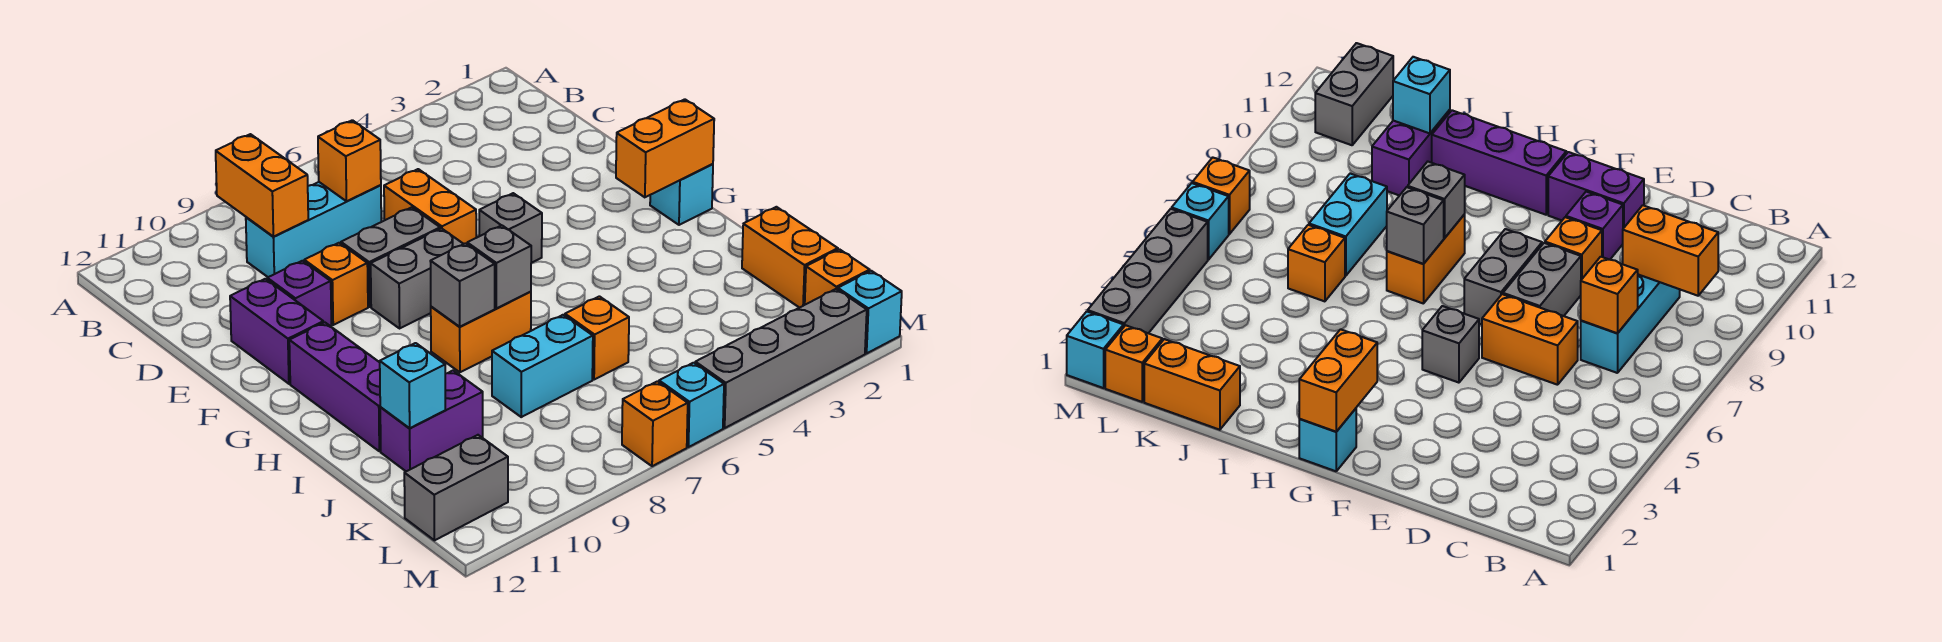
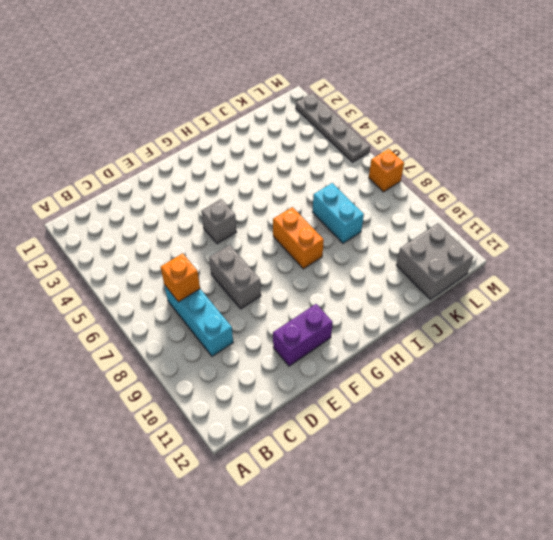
grey brick K11:L12 level 1 -> grey brick L11:L12 level 1
grey plate M2:M5 level 1 -> grey brick M2:M5 level 1
none -> orange brick D6:E6 level 1
none -> orange brick E9 level 1
none -> purple brick E10 level 1

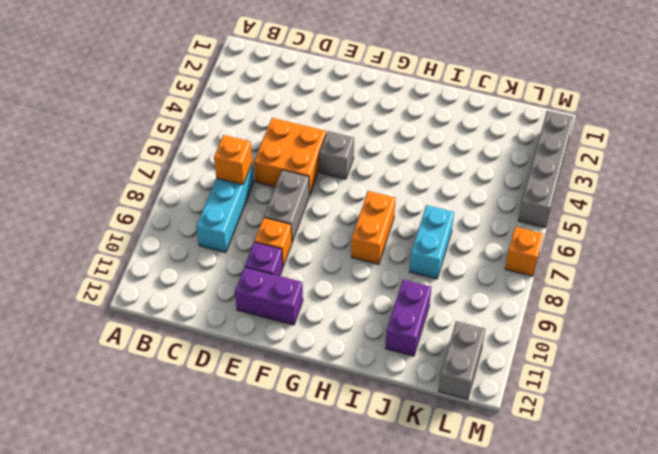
orange brick D5:E6 level 1 -> orange brick D6:E6 level 1
none -> grey brick F7:F8 level 1
none -> cyan brick G1 level 1
none -> purple brick G11:I11 level 1

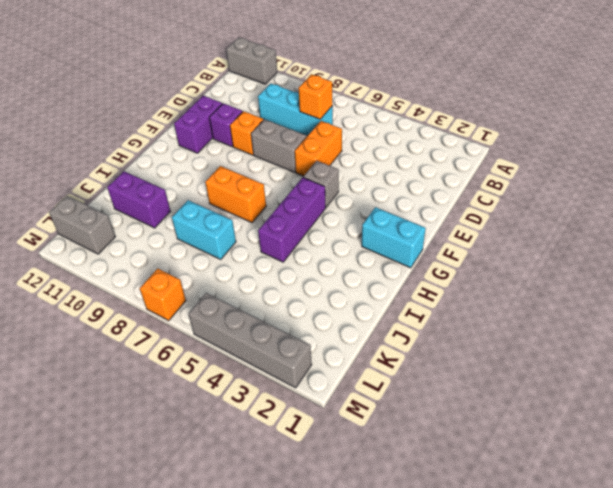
grey brick A11:A12 level 1 -> grey brick F7:F8 level 1
cyan brick G1:G2 level 1 -> cyan brick G1 level 1
purple brick G5:I5 level 1 -> purple brick G11:I11 level 1
none -> orange brick J1:K1 level 1
none -> orange brick J6 level 1
none -> orange brick L1 level 1

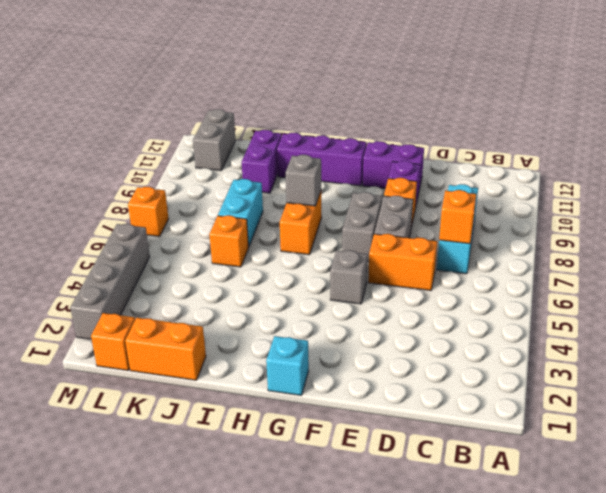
none -> cyan brick M1 level 1
none -> cyan brick M6 level 1
none -> orange brick B9:C9 level 2

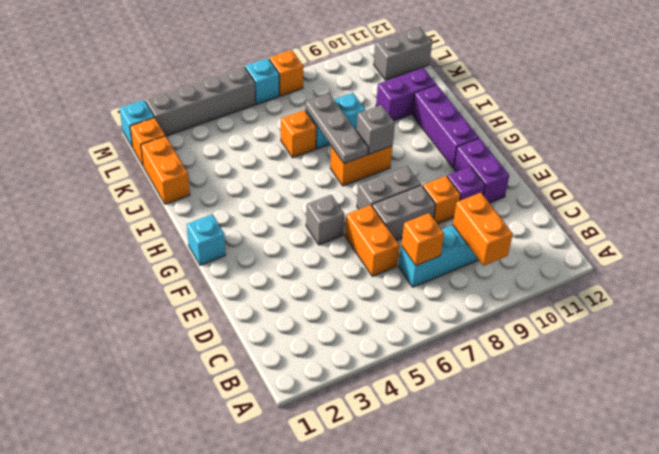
grey plate H7:J7 level 2 -> grey brick H7 level 2
none -> orange brick G1:G2 level 2
none -> cyan brick J11 level 2

